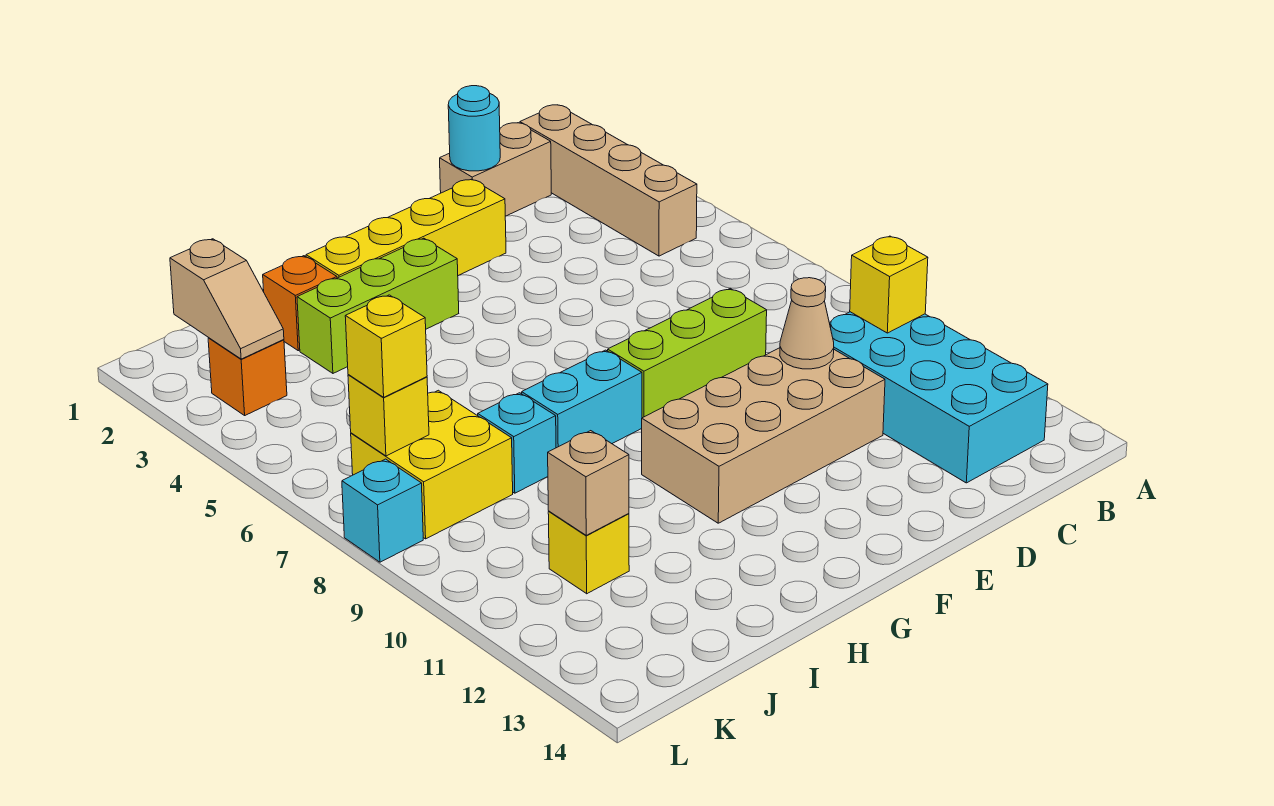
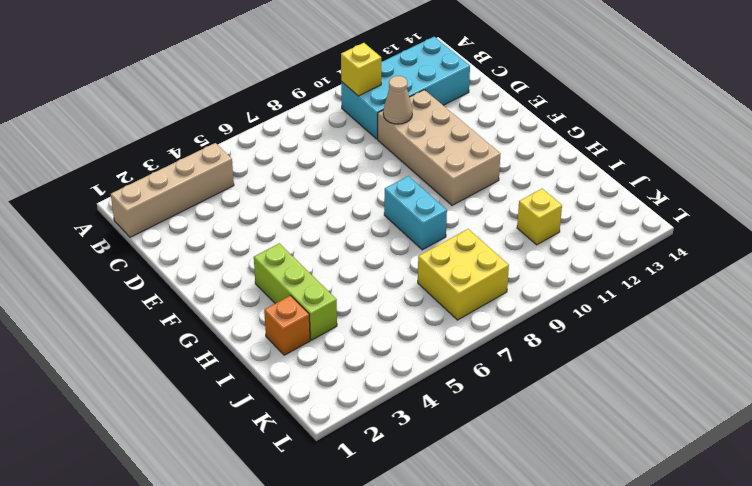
none -> tan brick C1:D1 level 1
none -> lime brick D8:F8 level 1
none -> yellow brick E2:H2 level 1

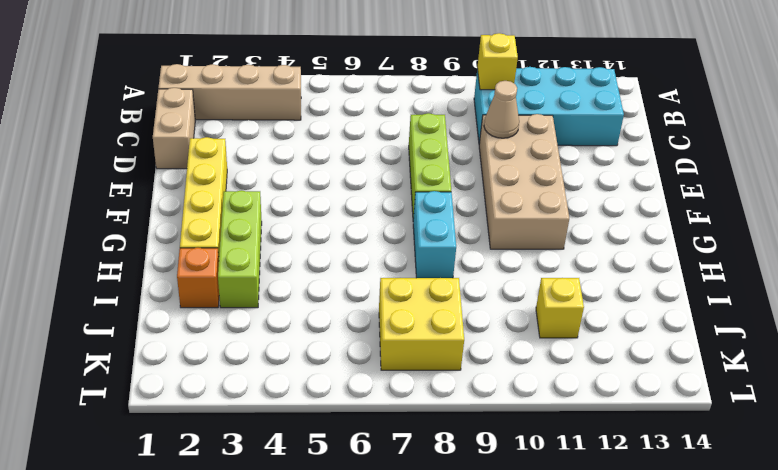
none -> cyan brick I8 level 1
none -> orange brick K3 level 1
none -> cyan brick L8 level 1

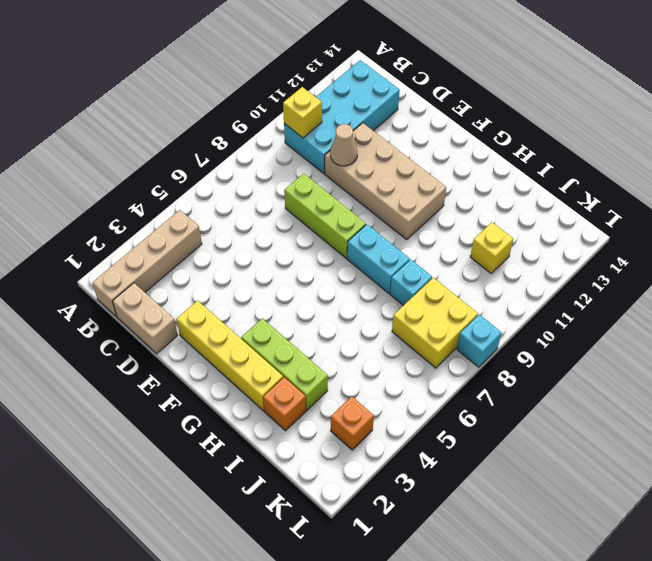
none -> cyan round brick D1 level 2
none -> tan brick J11 level 2
none -> tan slope K2:K3 level 2 top 2

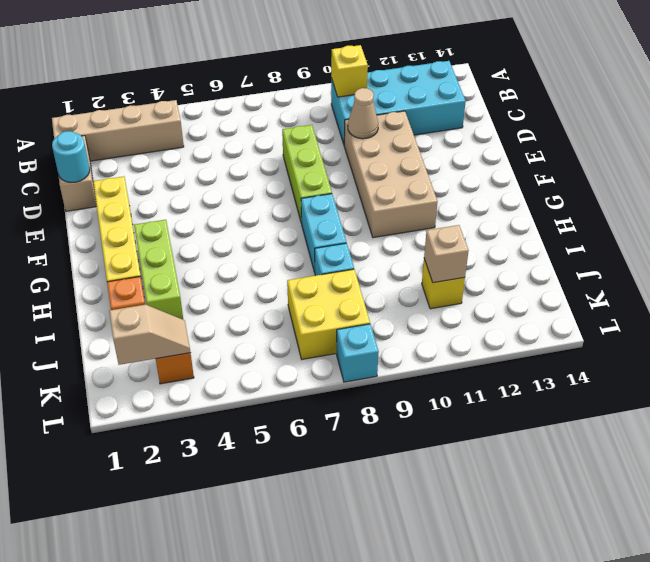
none -> yellow brick K7 level 2
none -> yellow brick K7 level 3

